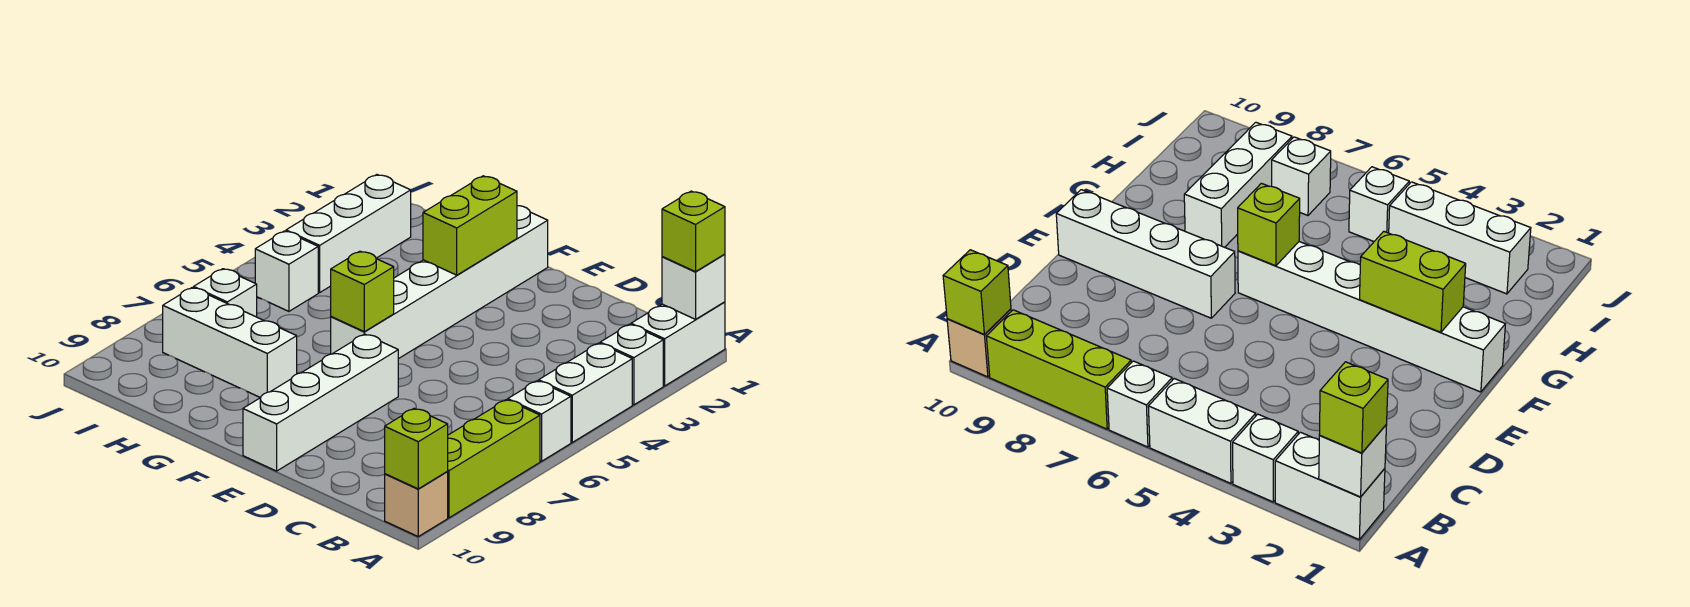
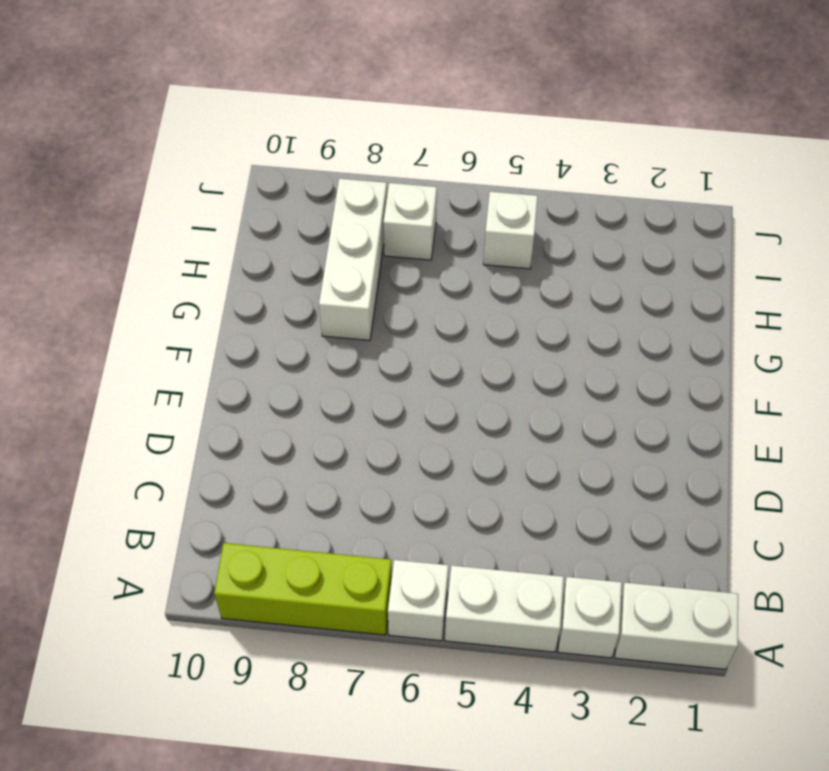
none -> tan brick A10 level 1
none -> white brick E7:E10 level 1
none -> white brick F1:F6 level 1

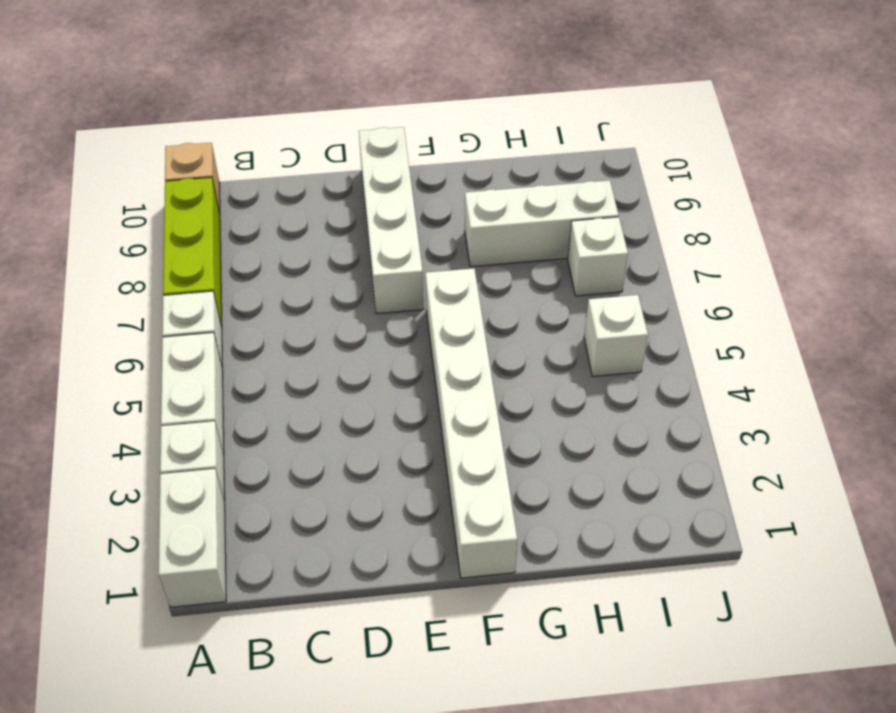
none -> white brick I2:I4 level 1
none -> white brick A1 level 2
none -> lime brick A10 level 2

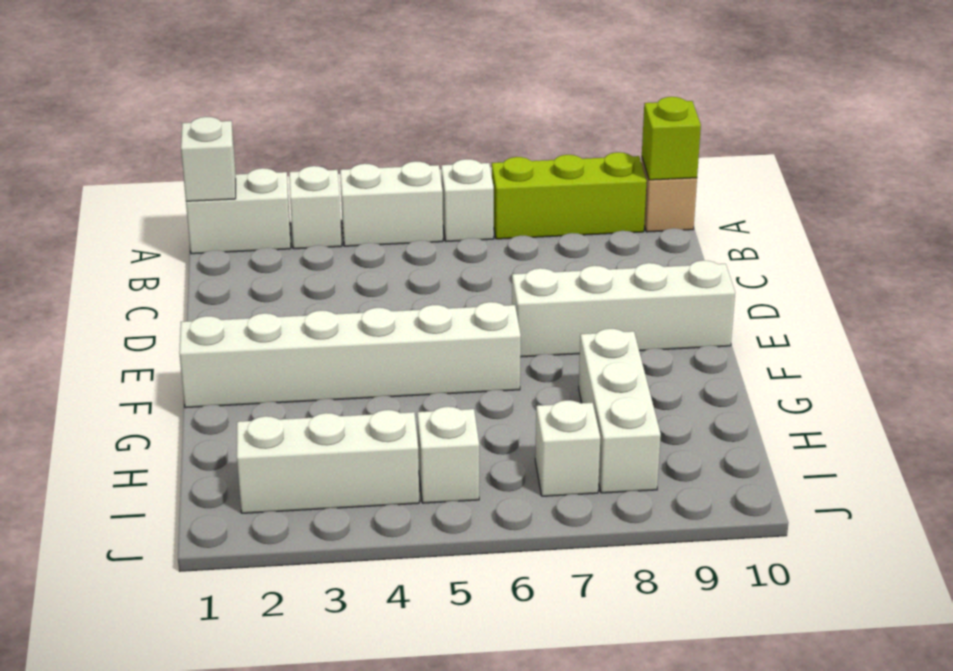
none -> lime brick F2:F3 level 2
none -> lime brick F6 level 2
none -> lime brick A1 level 3

